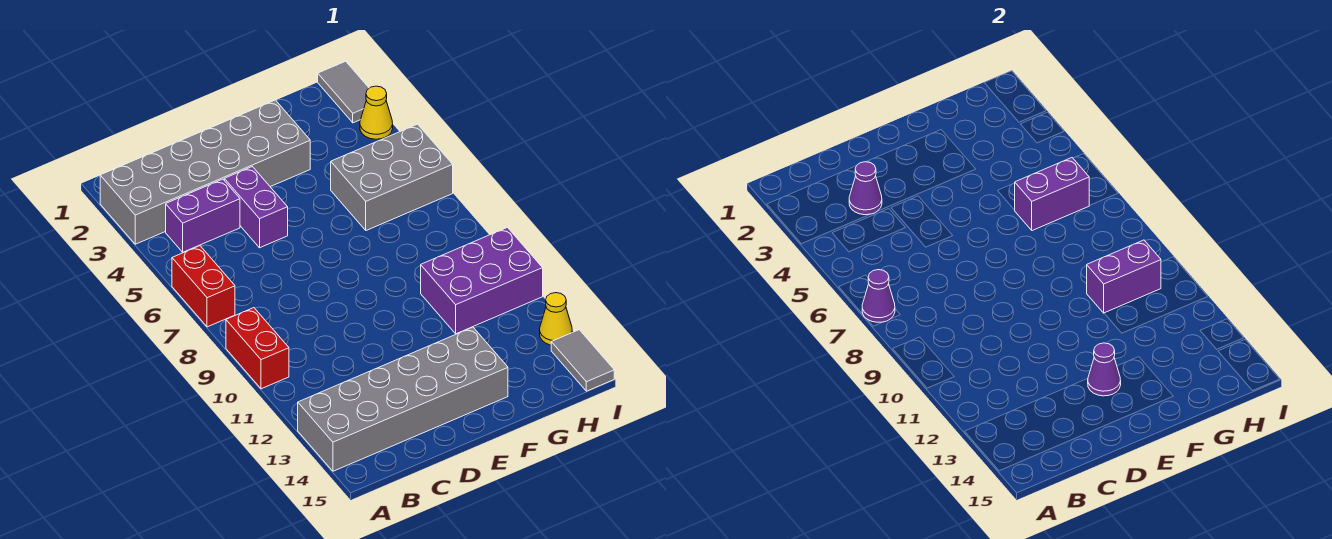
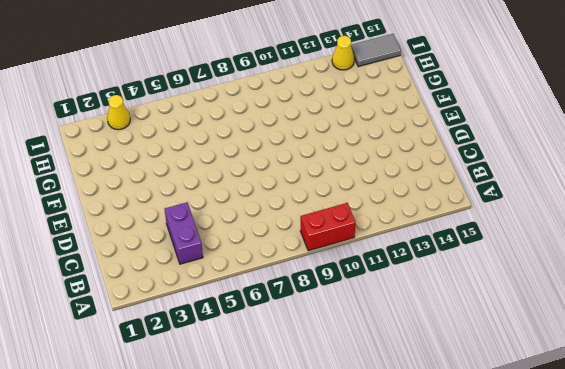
none -> grey brick A2:F3 level 1
none -> red brick A6:A7 level 1
none -> grey brick A13:F14 level 1

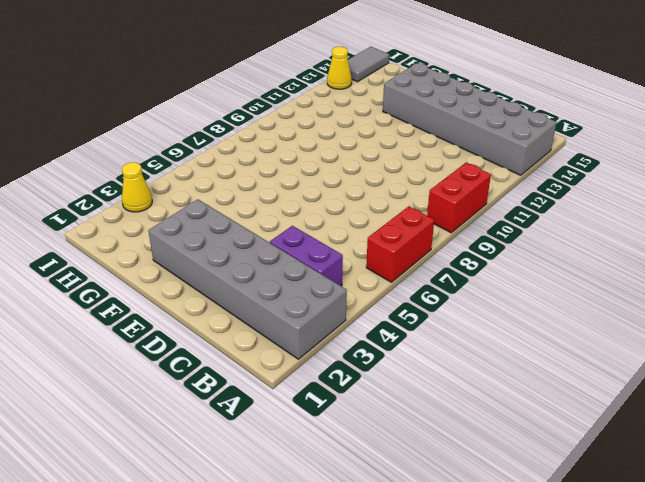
none -> purple brick D4:D5 level 1
none -> grey brick G5:I6 level 1
none -> purple brick G10:I11 level 1

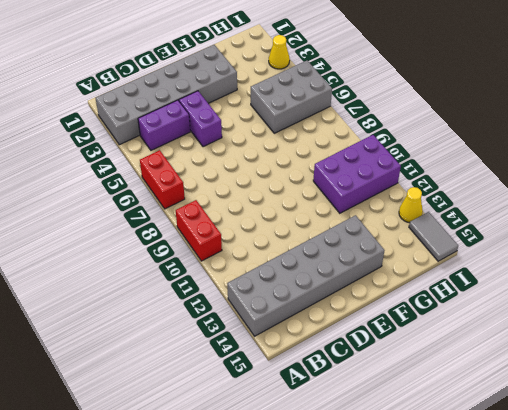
none -> grey tile I1:I2 level 1
none -> purple cone A7 level 2
none -> purple cone C3 level 2

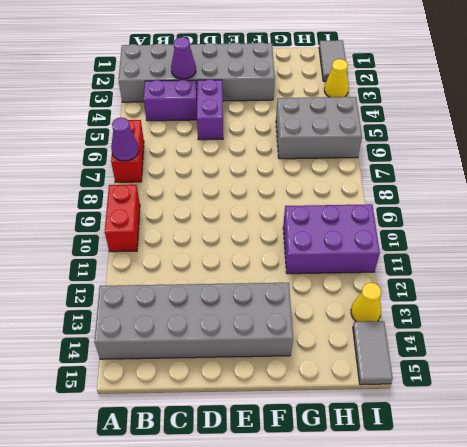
none -> purple cone E13 level 2
none -> purple brick G6:H6 level 2
none -> purple brick G10:H10 level 2

